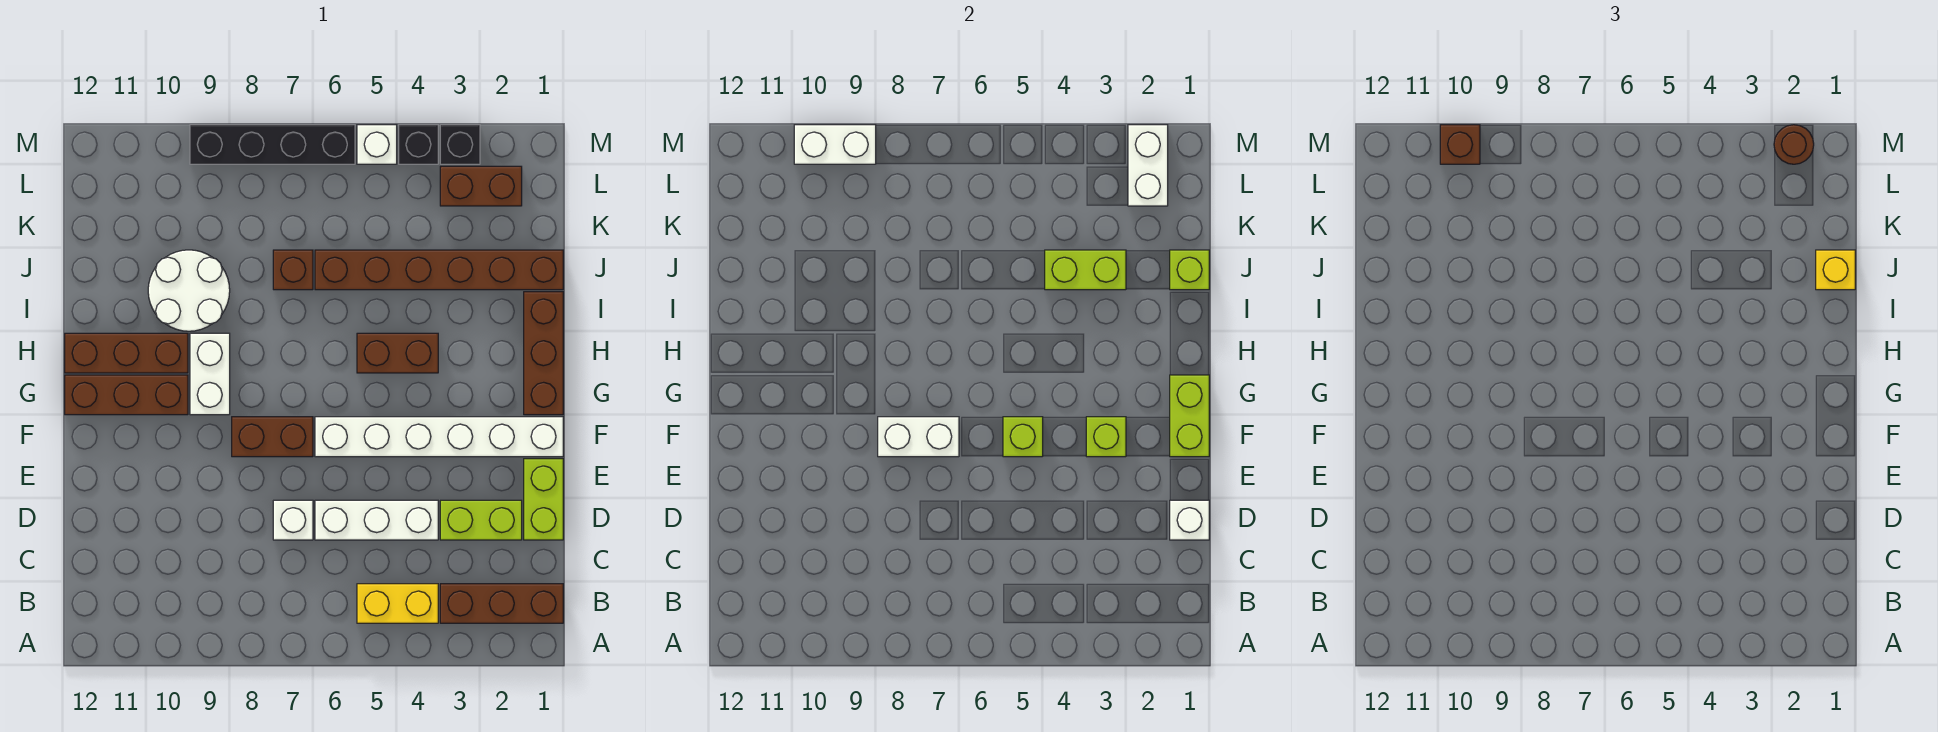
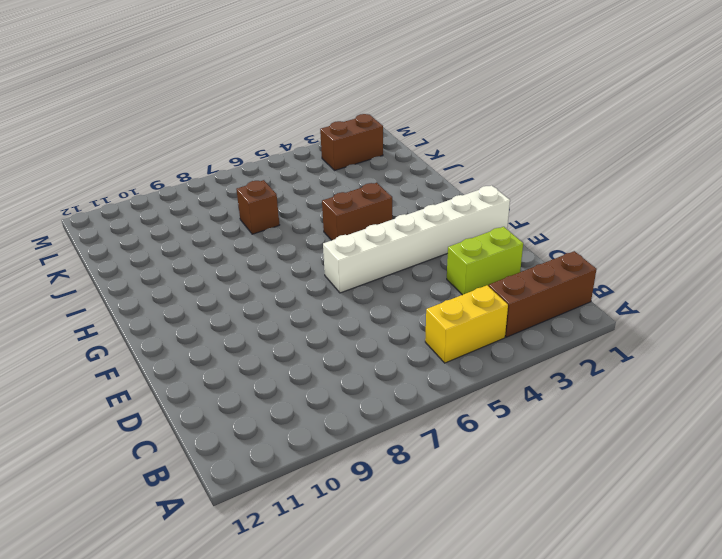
none -> lime brick D1:E1 level 1
none -> white brick D4:D6 level 1
none -> white brick D7 level 1
none -> brown brick F7:F8 level 1

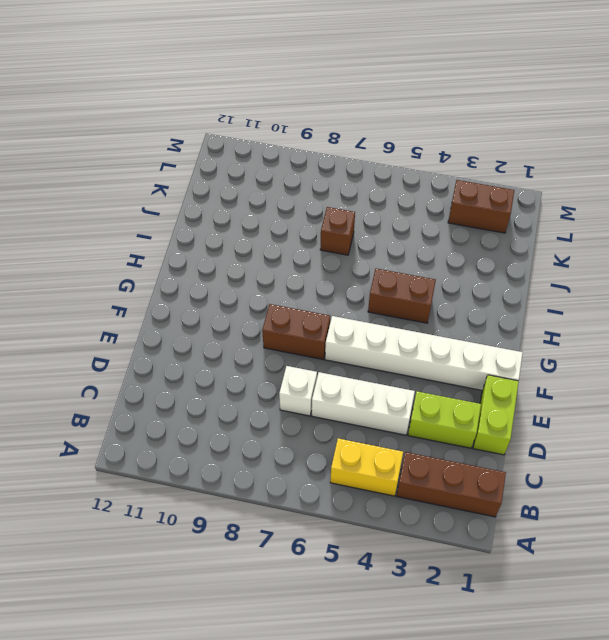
none -> brown brick G1:I1 level 1
none -> white brick G9:H9 level 1
none -> brown brick G10:G12 level 1
none -> brown brick H10:H12 level 1

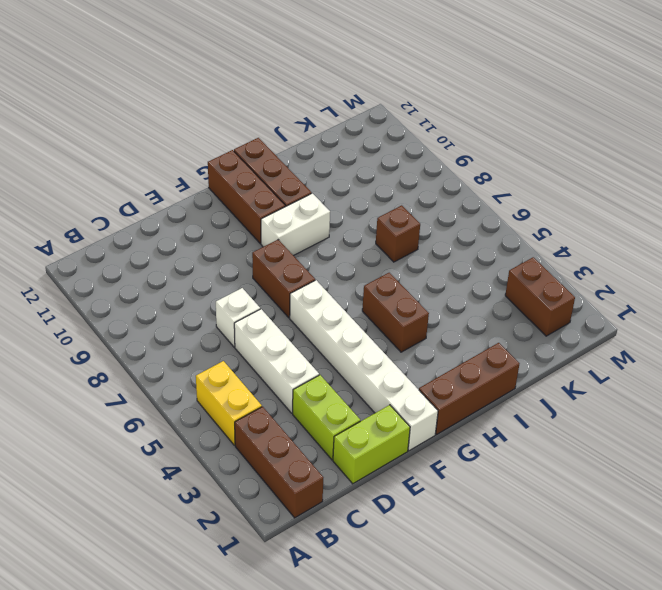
none -> white round brick I9:J10 level 1
none -> brown brick J1:J6 level 1
none -> black brick M3 level 1
none -> black brick M4 level 1

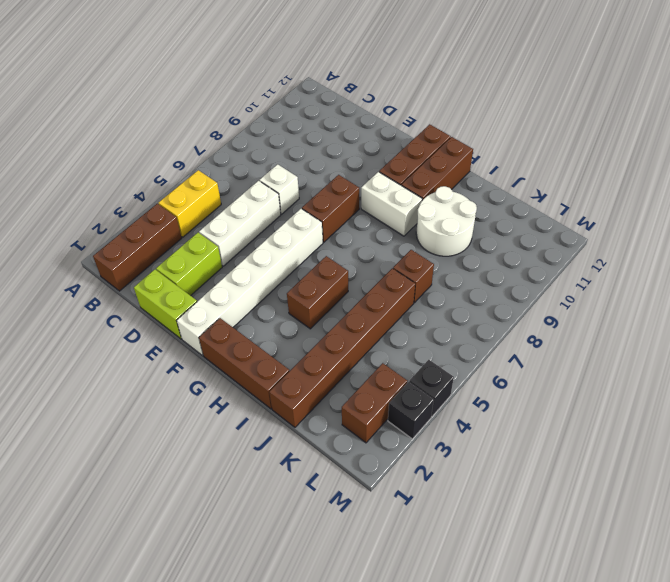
none -> white brick M5 level 1
none -> black brick M6:M9 level 1
none -> white brick D1 level 2
none -> lime brick F1:G1 level 2

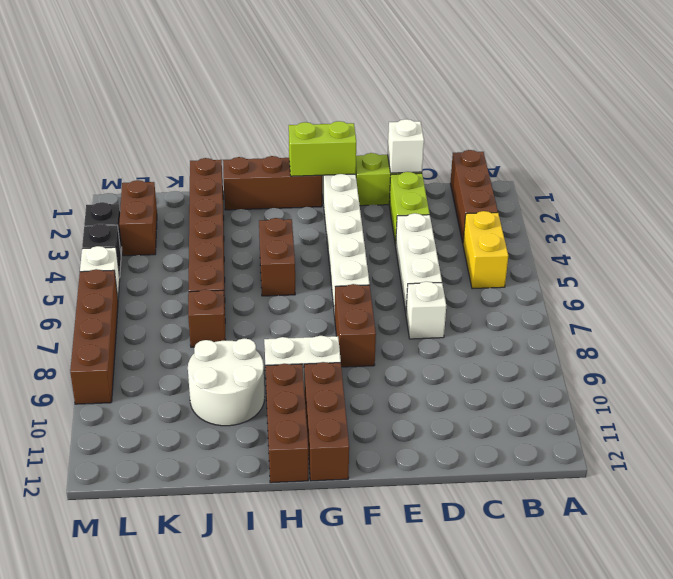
brown brick M6:M9 level 1 -> black brick M6:M9 level 1
none -> lime brick F3 level 2
none -> lime brick F5 level 2
none -> white brick F7:F8 level 2
none -> lime brick J1 level 2

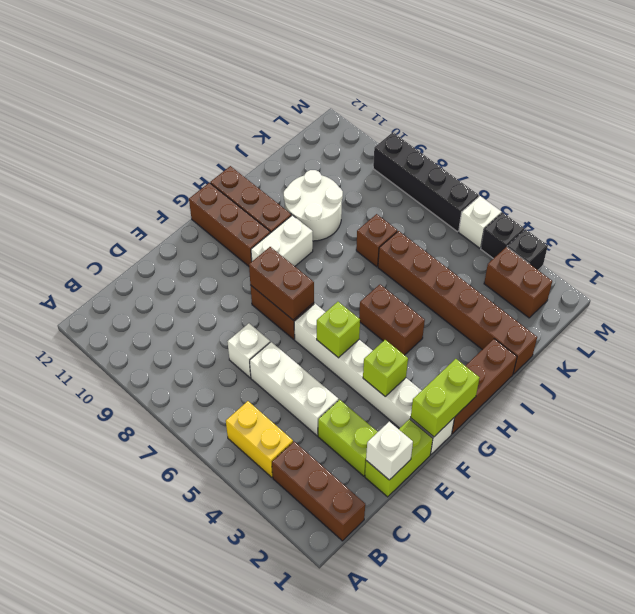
brown brick F7:F8 level 2 -> white brick F7:F8 level 2
none -> lime brick J1 level 2
none -> lime brick J3:J4 level 2
none -> white brick L2:M2 level 2
none -> white brick M9:M10 level 2

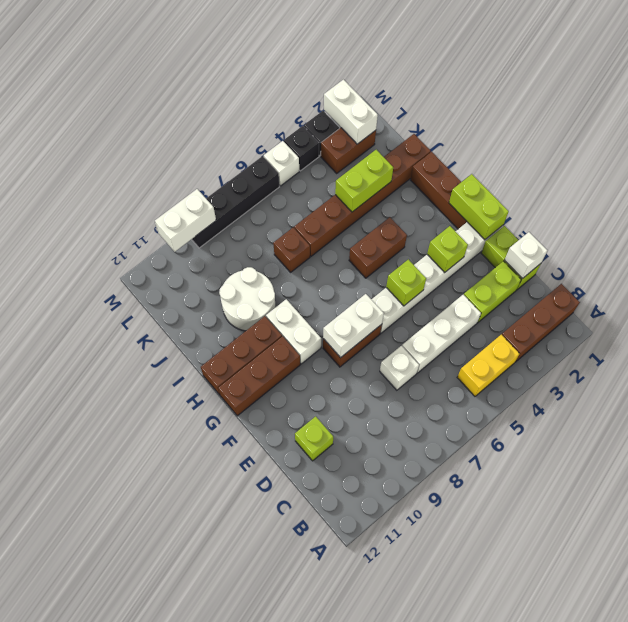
lime brick D11 level 1 -> lime brick J1 level 2
none -> yellow brick J1 level 3
none -> brown round brick M2 level 3
none -> brown brick M10 level 3

